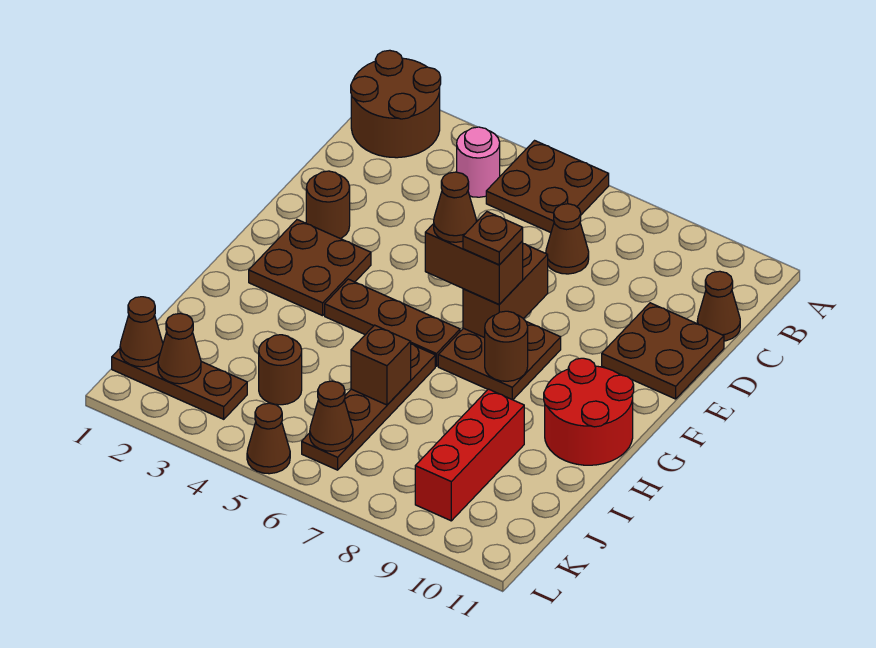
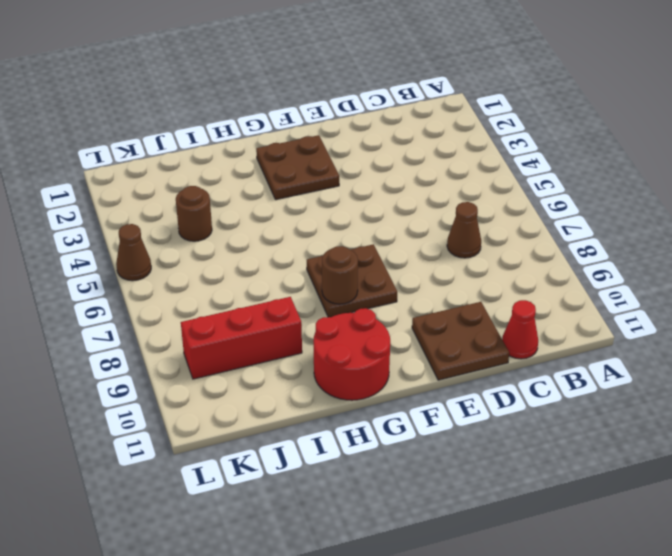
red cone C11 level 1 -> brown cone C11 level 1
none -> brown round brick A1:B2 level 1
none -> brown plate A5:B6 level 1
none -> pink round brick B4 level 1

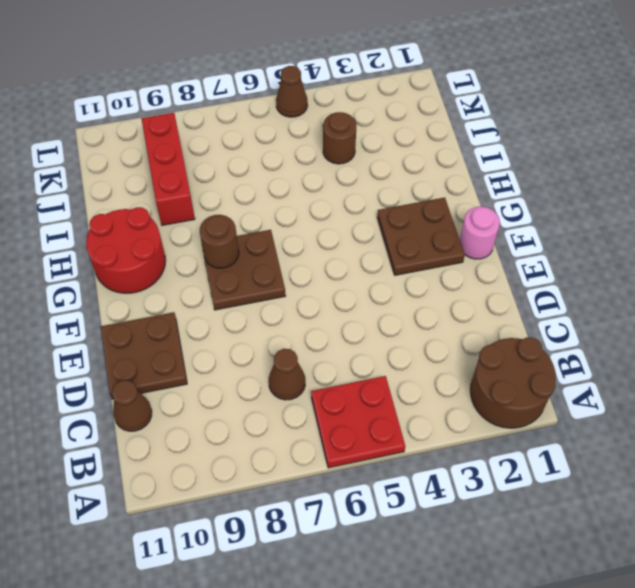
red plate A5:B6 level 1 -> brown plate A5:B6 level 1
pink round brick F1 level 1 -> pink round brick B4 level 1
none -> brown round brick E2 level 1
none -> brown plate G4:G6 level 1
none -> brown plate H6:K6 level 1

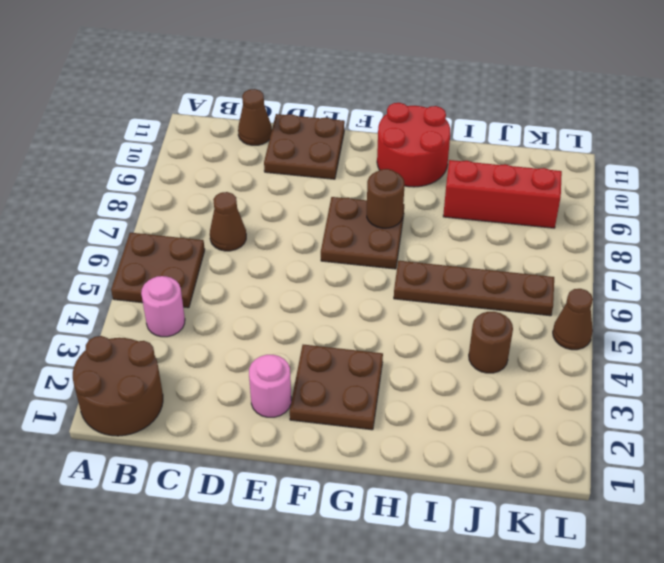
pink round brick E2 level 1 -> brown round brick E2 level 1
none -> brown plate G4:G6 level 1
none -> brown plate K1:K3 level 1
none -> brown brick E7:F7 level 2

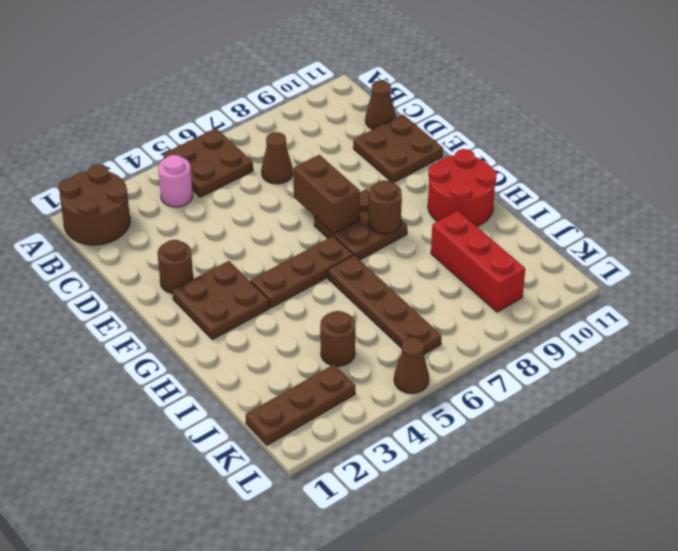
none -> brown brick I6 level 2
none -> brown cone K1 level 2
none -> brown cone K2 level 2

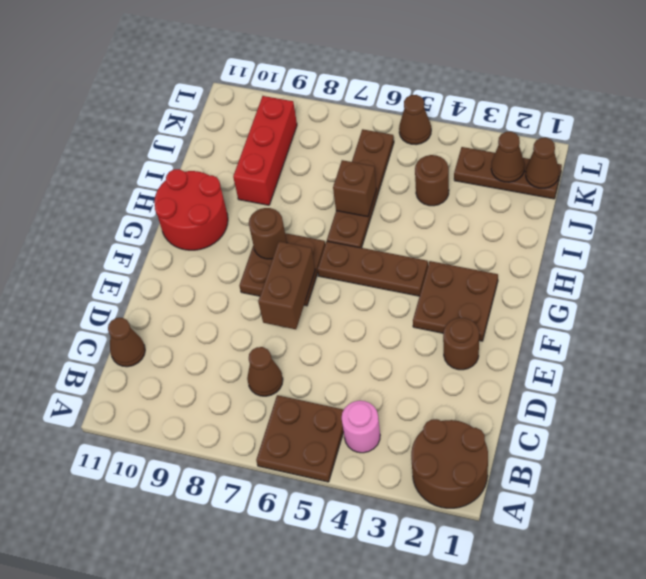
none -> brown plate D10:E11 level 1
none -> brown cone K6 level 2
none -> brown brick F6:F7 level 3

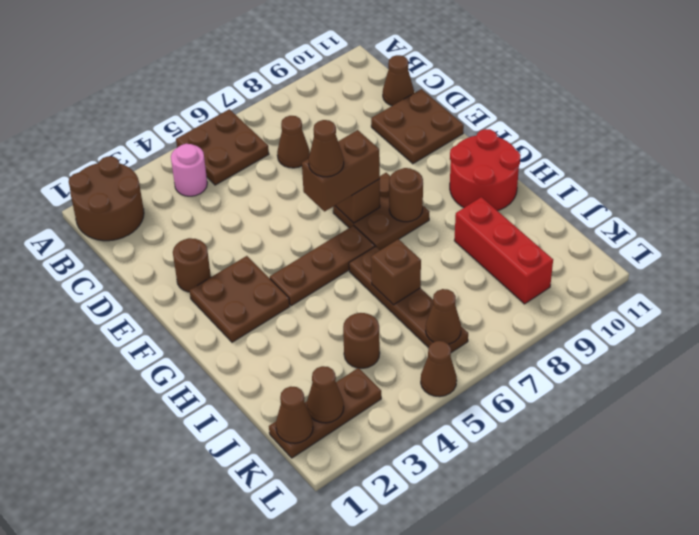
none -> brown plate F7 level 4

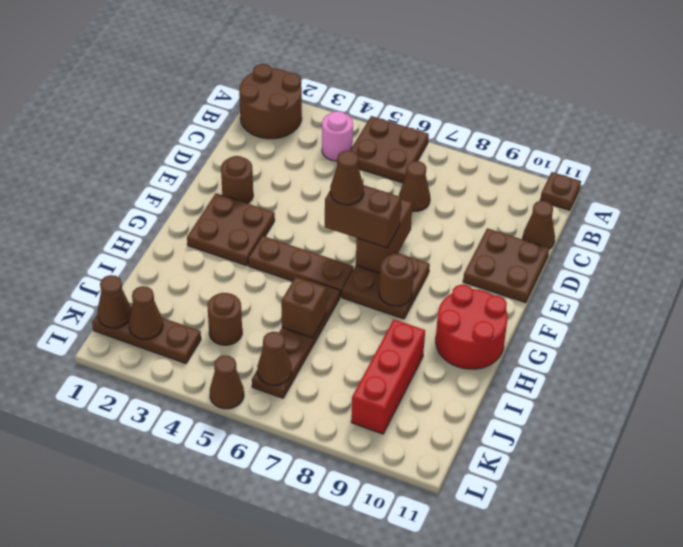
brown plate A11 level 1 -> brown plate F7 level 4

